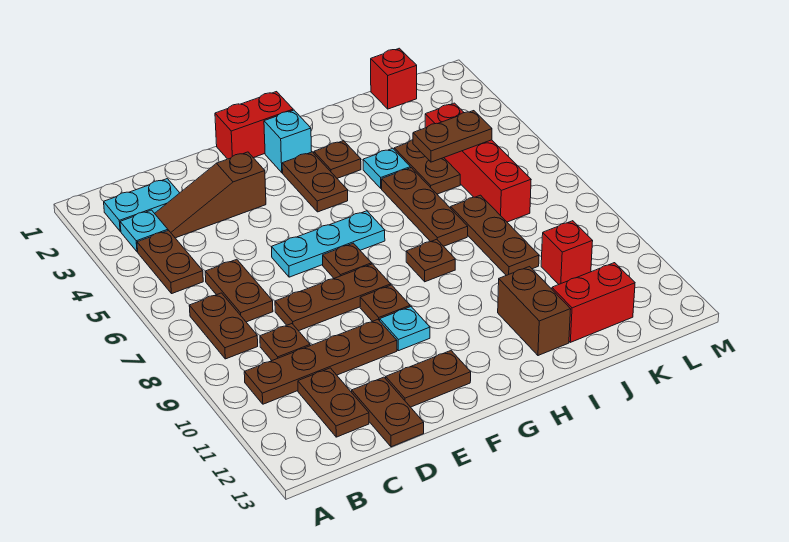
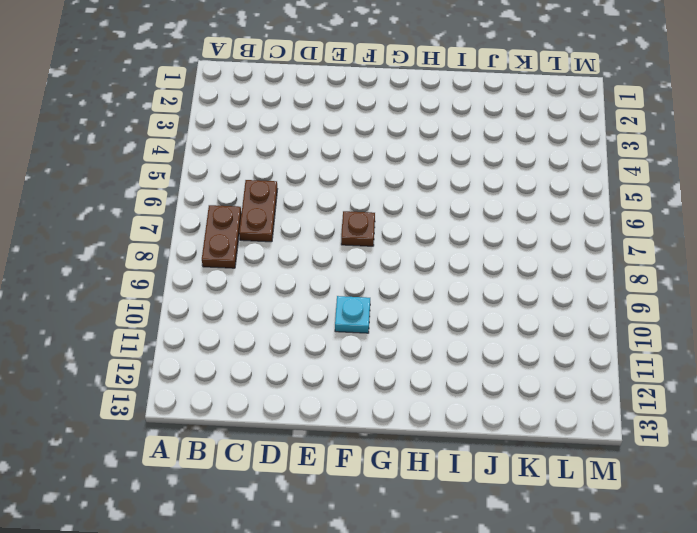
none -> cyan plate B2:C2 level 1
none -> cyan plate B3 level 1
none -> brown plate B4:B5 level 1
none -> brown plate B10:E10 level 1

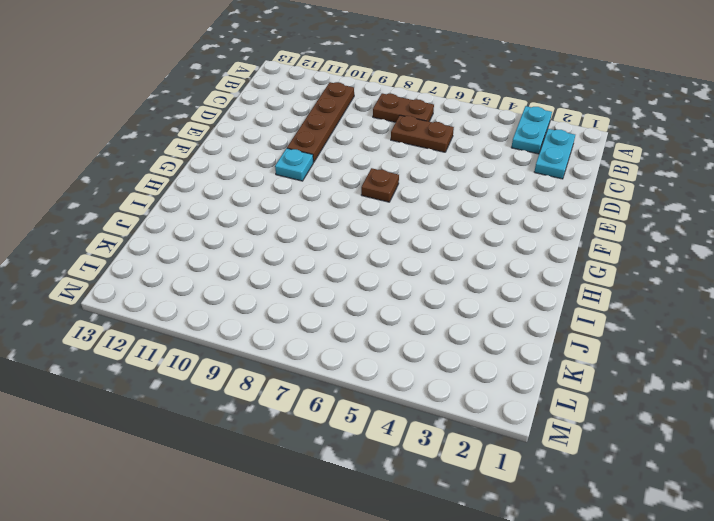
cyan plate A3:B3 level 1 -> cyan plate B3 level 1
none -> brown plate B4:B5 level 1
none -> brown slope C3:E3 level 1 top E
none -> brown plate C9 level 1
none -> brown plate C11:C12 level 1

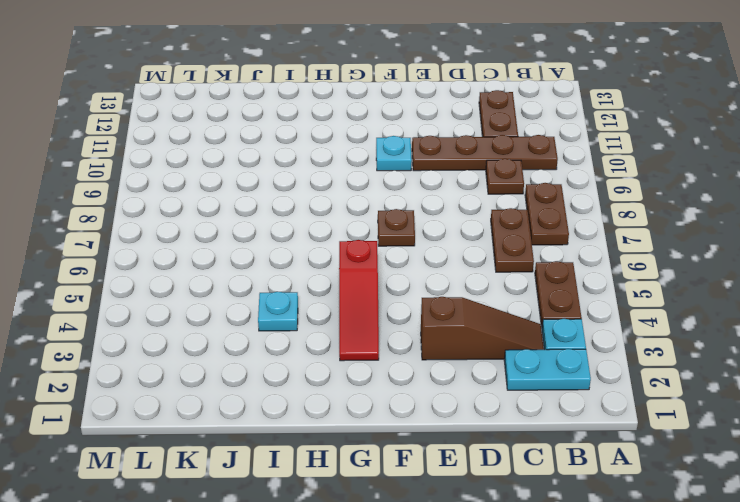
red slope G3:G5 level 1 top 5 -> brown plate G3:G4 level 1
none -> brown plate D8:F8 level 1
none -> brown plate D12:D13 level 1
none -> cyan plate E6:G6 level 1
none -> brown plate E12:F12 level 1

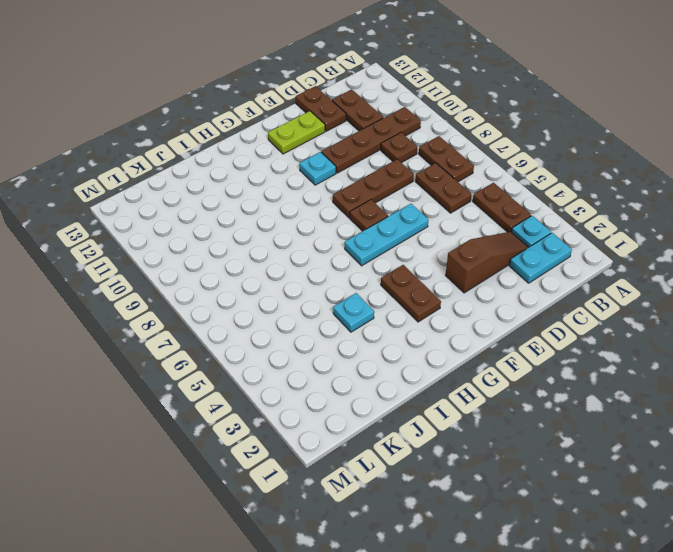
lime plate E12:F12 level 1 -> brown plate E12:F12 level 1
none -> red brick F1:G1 level 1
none -> brown plate F9 level 1
none -> cyan brick G2 level 1
none -> brown plate H3 level 1

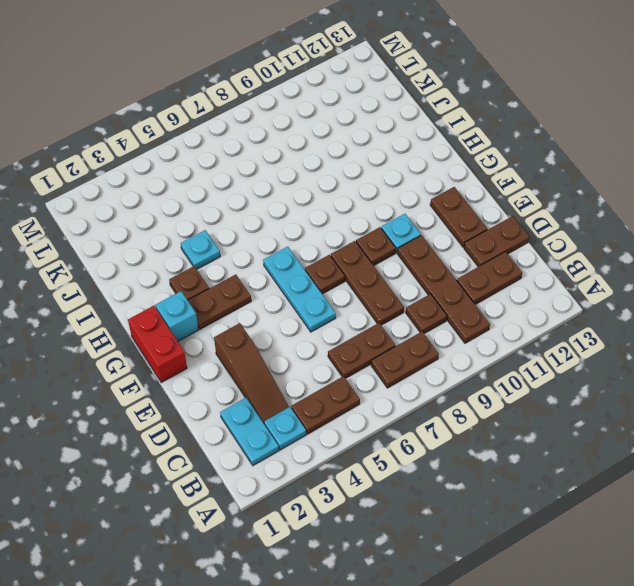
none -> brown plate H8 level 1
none -> brown plate I5:I7 level 1
none -> brown brick I11:I12 level 1
none -> brown plate J4:J5 level 1

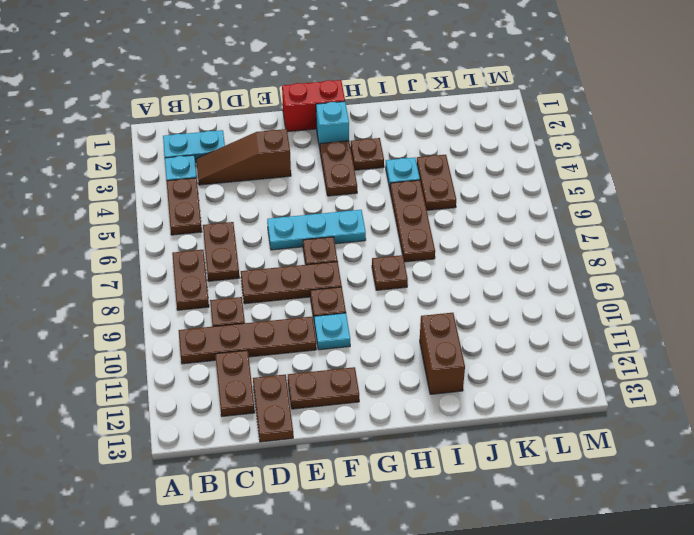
none -> brown plate J7:J9 level 1
none -> red brick J12:K12 level 1
none -> red brick K1 level 1
none -> red brick K4:K7 level 1

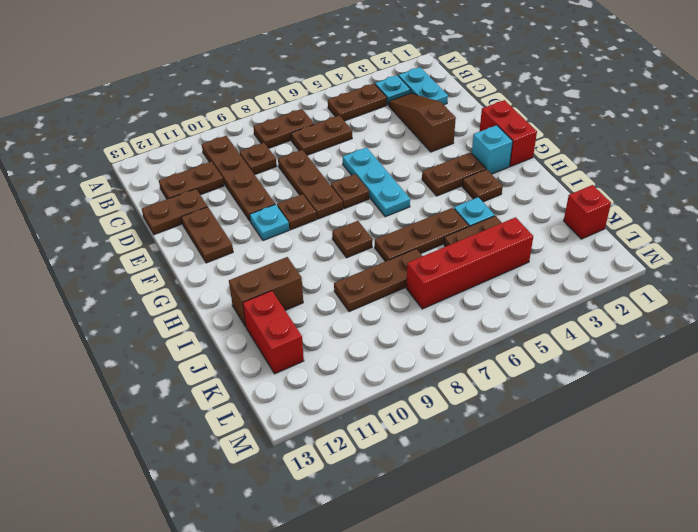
none -> red brick K10 level 1
none -> brown plate J5:K5 level 2

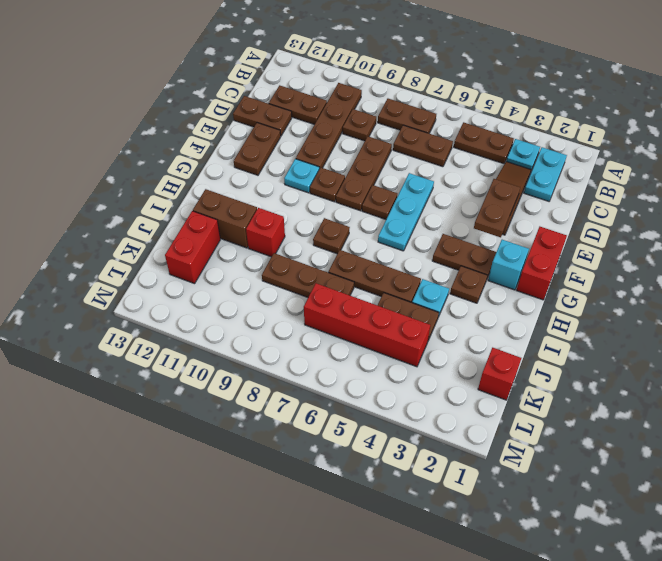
brown plate E3:F3 level 2 -> brown plate J5:K5 level 2
red brick I10 level 1 -> red brick K10 level 1

